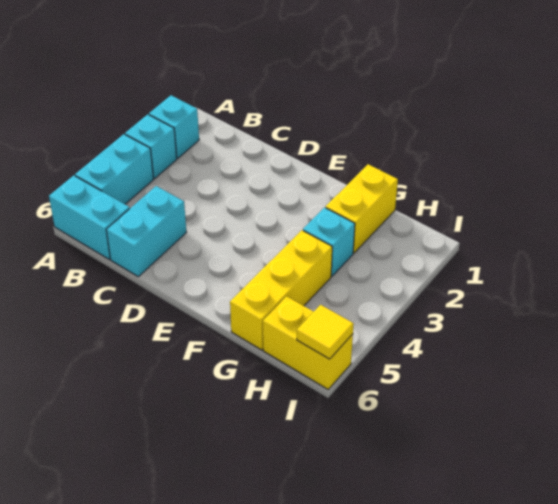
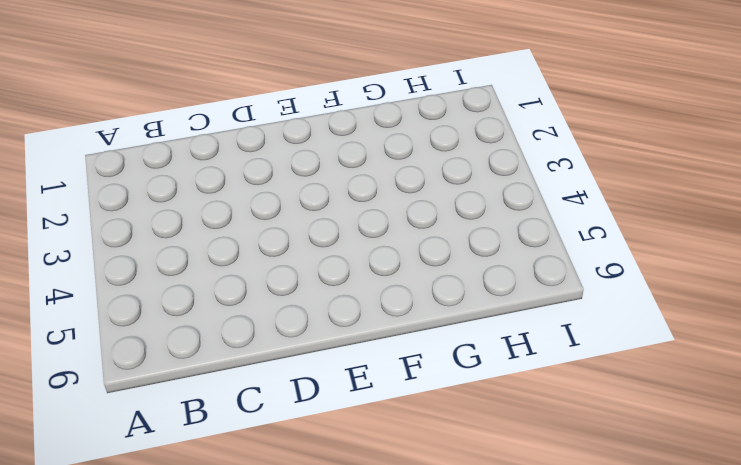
none -> cyan brick A2 level 1
none -> cyan brick A3 level 1

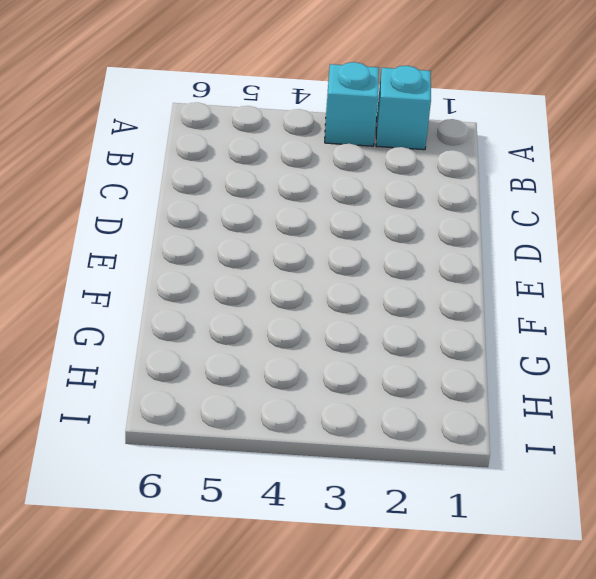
none -> cyan brick A4:A5 level 1
none -> cyan brick A6:B6 level 1

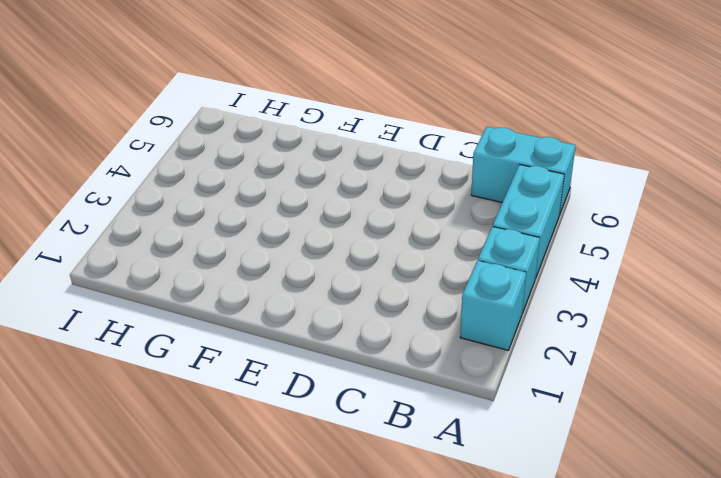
none -> cyan brick C5:C6 level 1
none -> yellow brick G1:G2 level 1

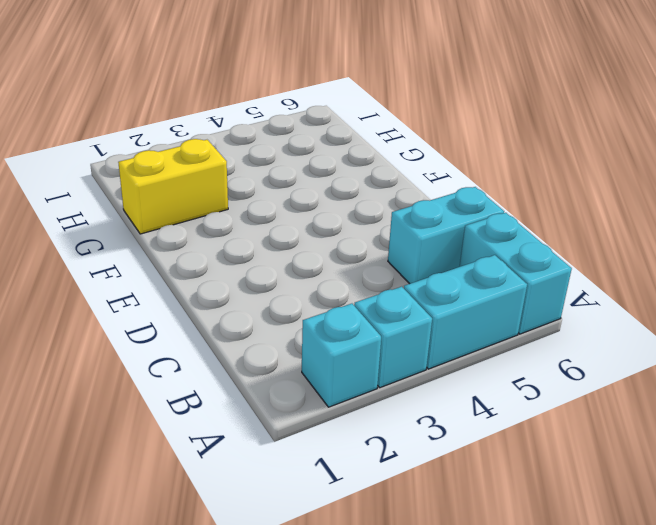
none -> cyan brick G3 level 1
none -> yellow brick G4:G6 level 1

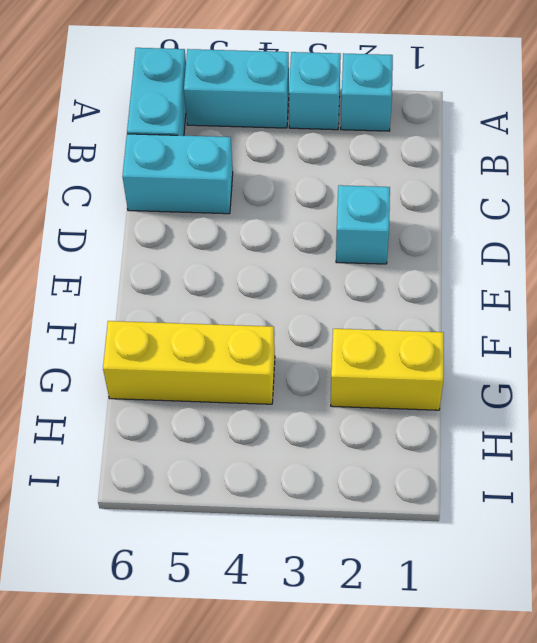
cyan brick D2 level 1 -> cyan brick G3 level 1
none -> yellow brick H6:I6 level 1
none -> yellow tile I6 level 2

